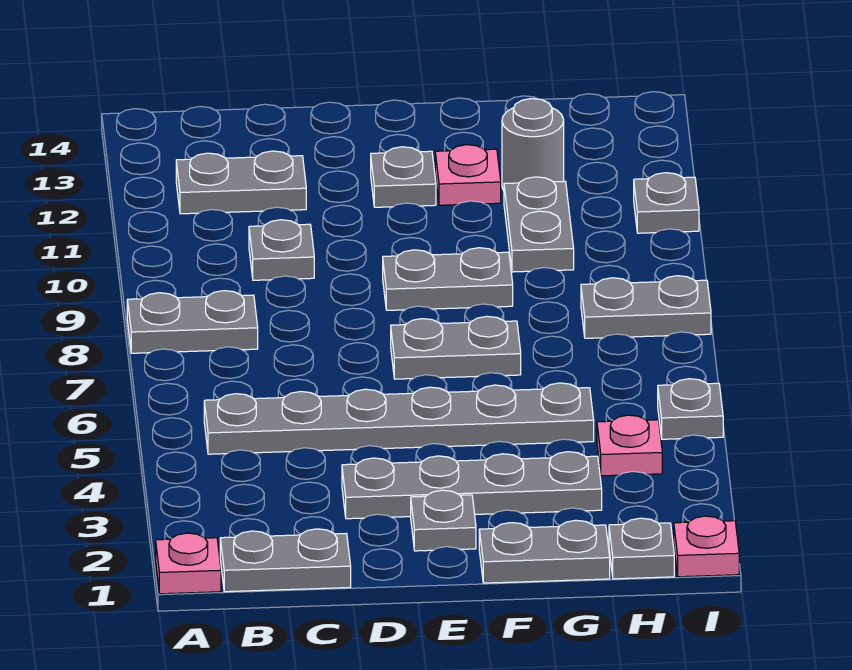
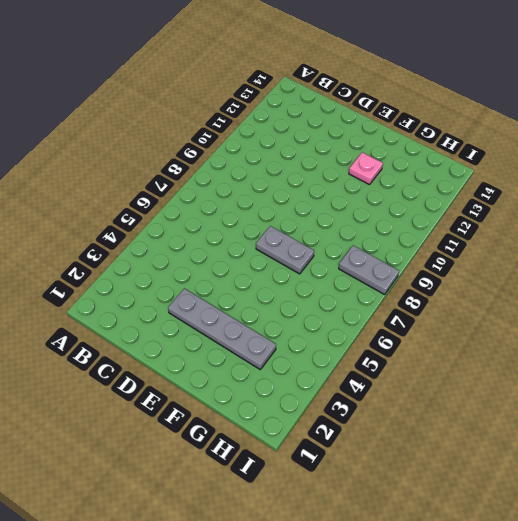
none -> pink plate A1 level 1
none -> grey plate A8:B8 level 1
none -> grey plate B1:C1 level 1

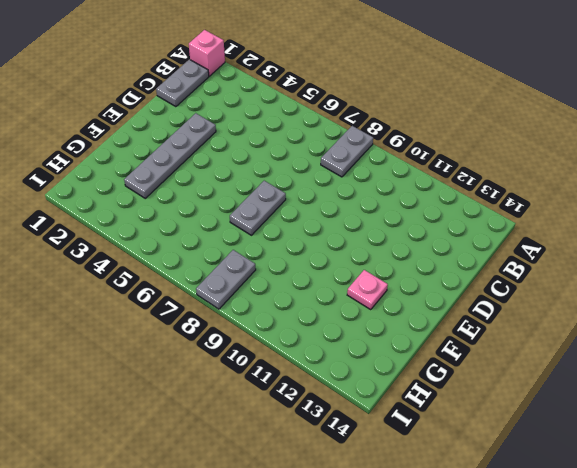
pink brick A1 level 1 -> pink plate A1 level 1
none -> grey plate B5:G5 level 1
none -> grey plate B12:C12 level 1
none -> grey plate C10 level 1

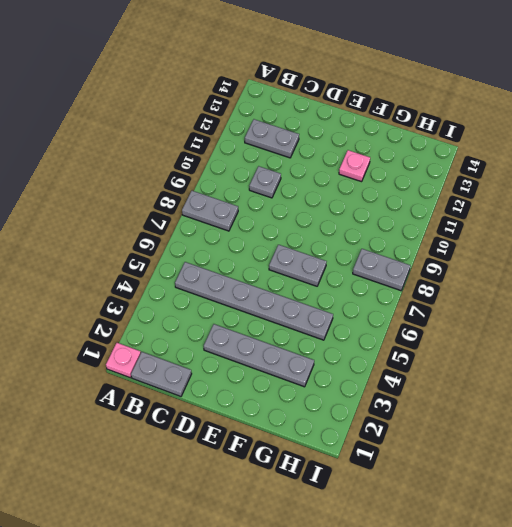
none -> grey plate E2 level 1
none -> grey plate E9:F9 level 1
none -> grey plate E12 level 1

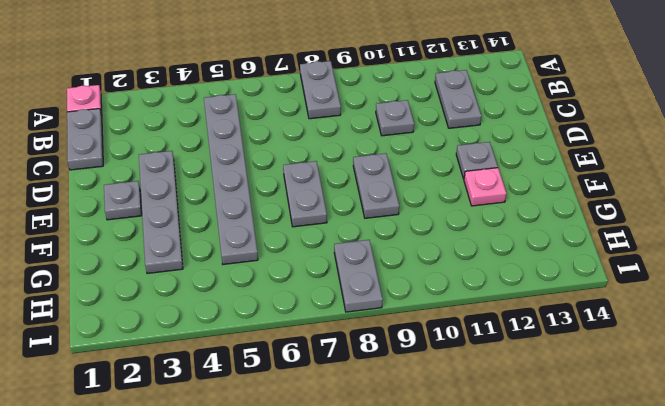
none -> grey plate F1:G1 level 1
none -> grey plate G10:G11 level 1
none -> grey round brick G12 level 1

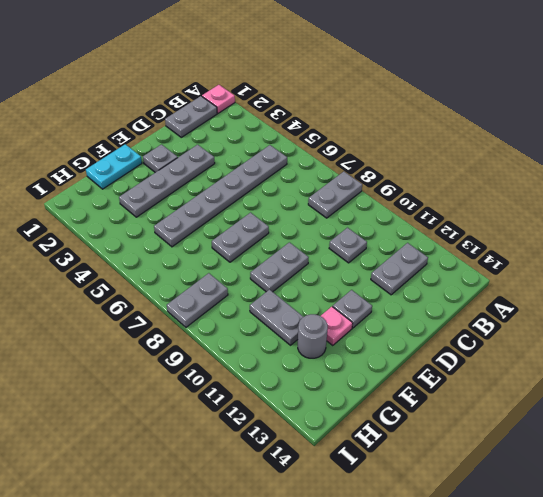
cyan plate F1:G1 level 1 -> grey plate F1:G1 level 1
none -> grey plate H1 level 1
none -> pink plate H4 level 1
none -> pink plate I1 level 1

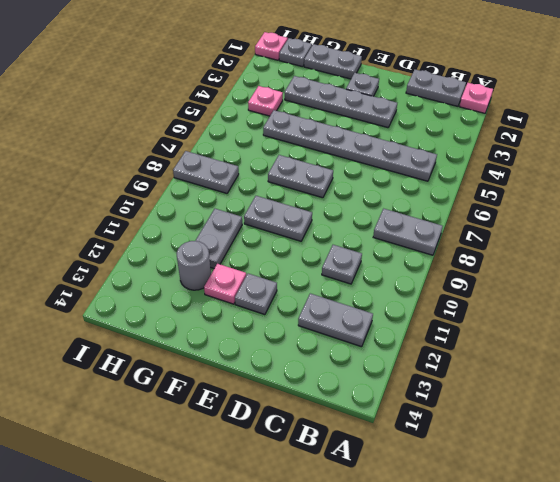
none -> grey plate I5 level 1
none -> grey plate I11 level 1

